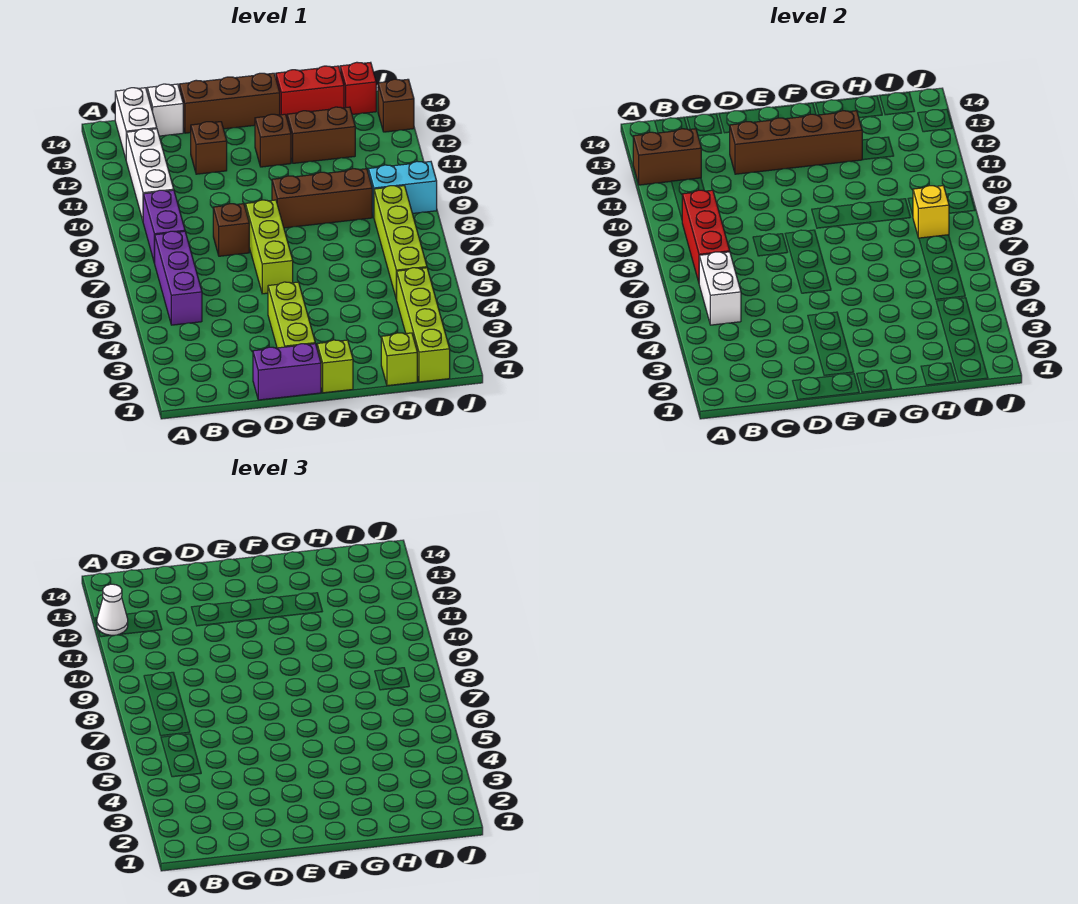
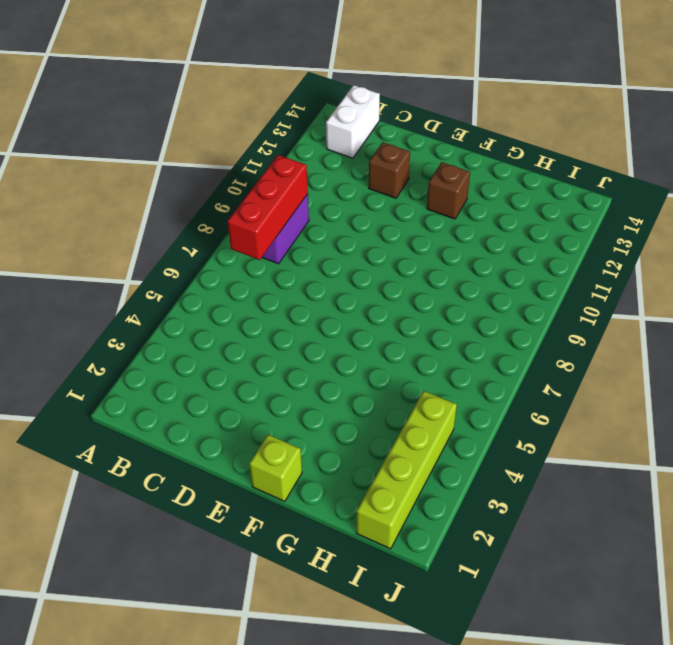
none -> purple brick B5:B7 level 1
none -> white brick B10:B12 level 1
none -> white brick C14 level 1

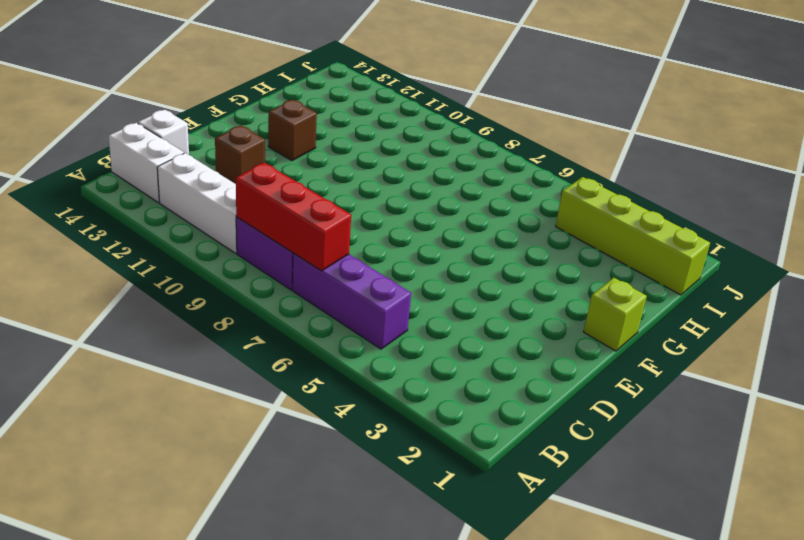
none -> purple brick D1:E1 level 1
none -> brown brick D8 level 1
none -> brown brick D14:F14 level 1

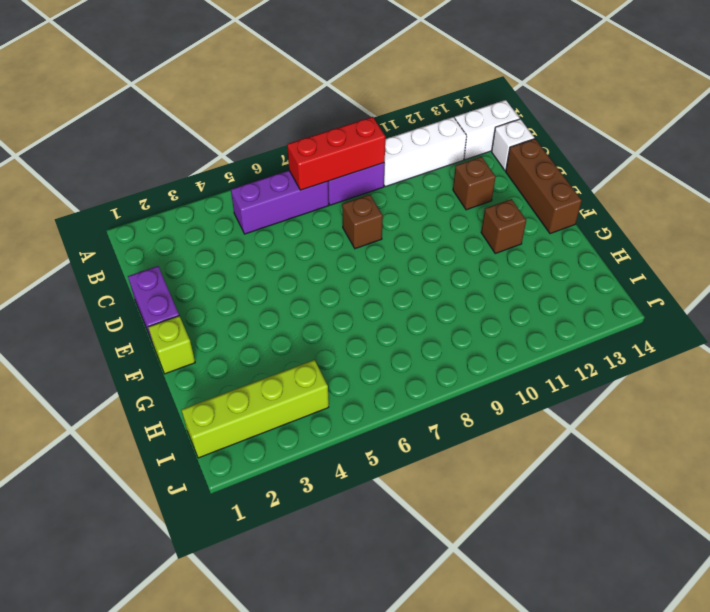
none -> lime brick E2:E4 level 1
none -> lime brick E6:E8 level 1
none -> brown brick F9:H9 level 1

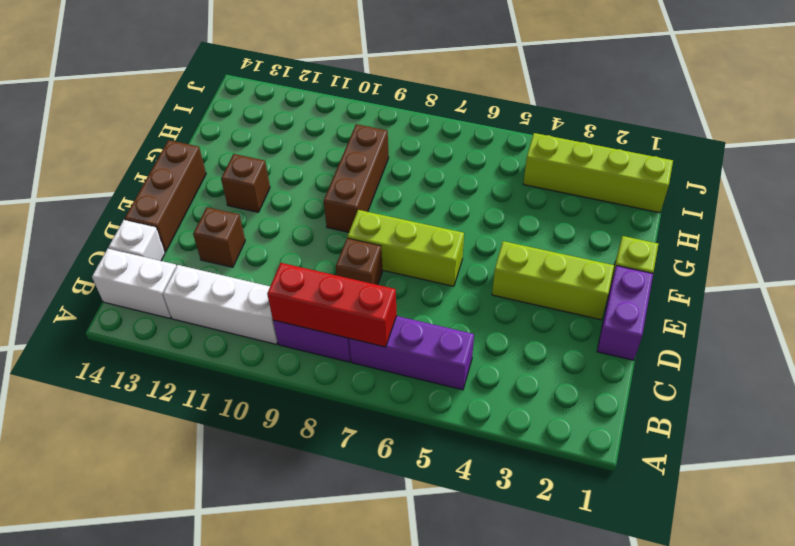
none -> brown brick G12:H12 level 1
none -> red brick G14:H14 level 1
none -> lime brick H1 level 1

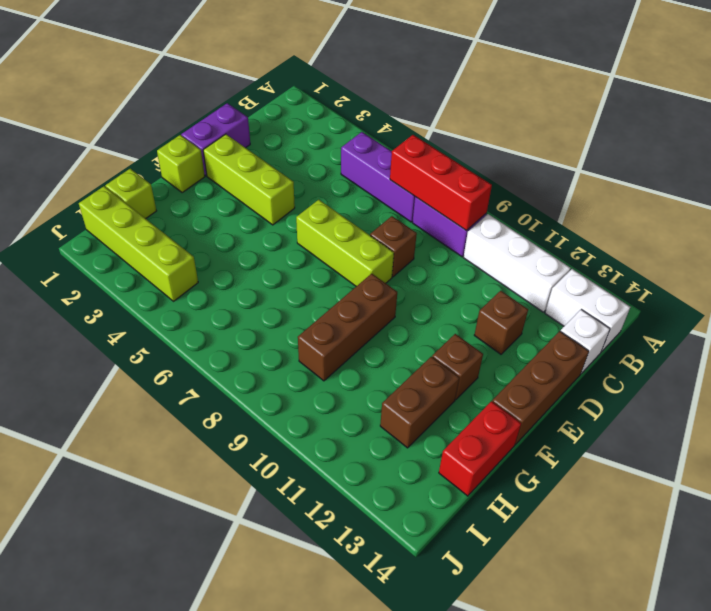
none -> lime brick I5:I8 level 1
none -> cyan brick I9:J9 level 1
none -> red brick I14 level 1

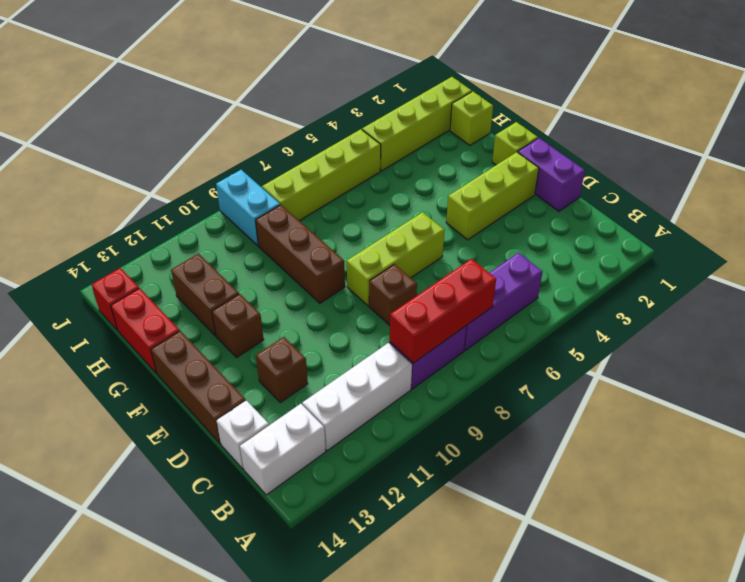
none -> brown brick J13 level 1
none -> brown brick A12:B12 level 2
none -> white brick B5:B6 level 2

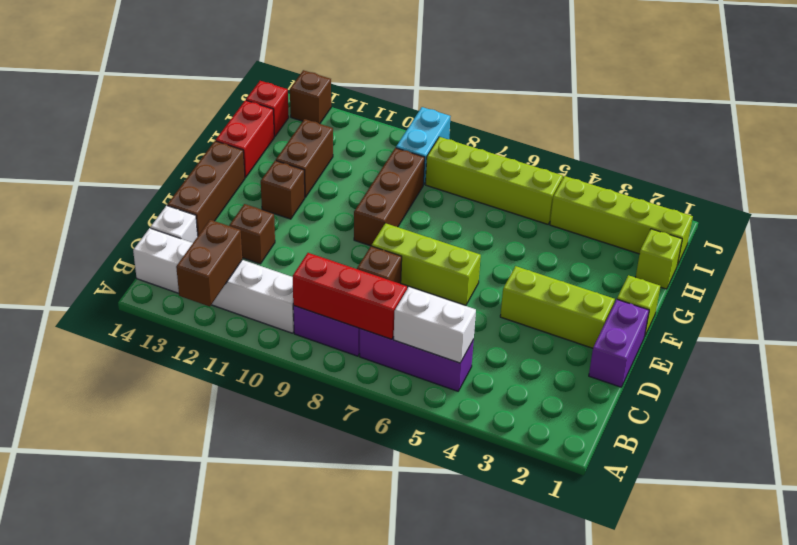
none -> brown brick D12:G12 level 2
none -> yellow brick I8 level 2
none -> white cone A12 level 3

